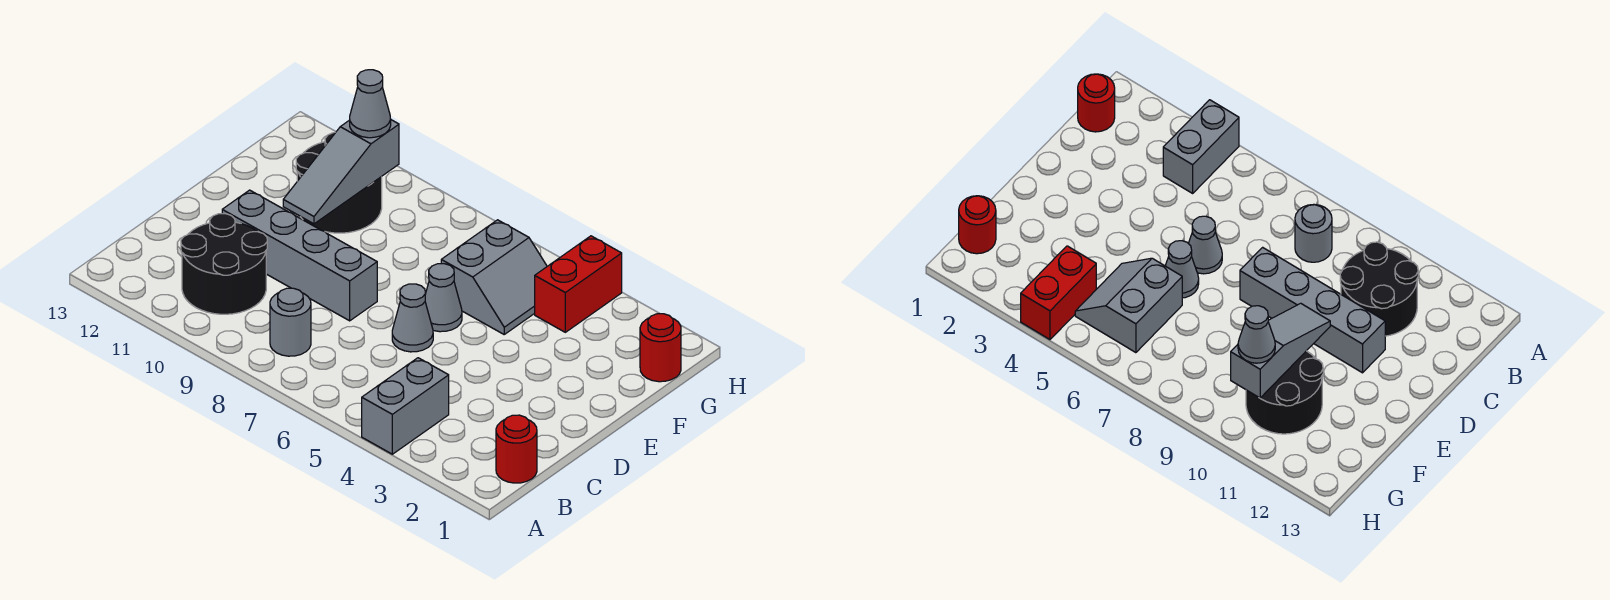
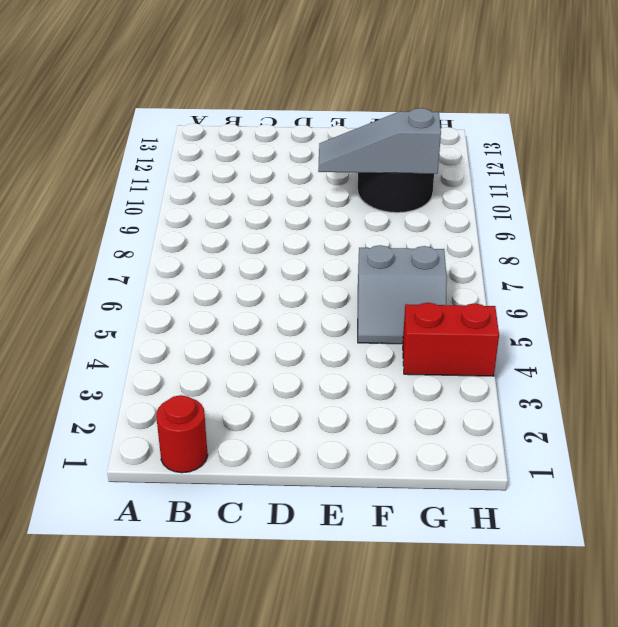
none -> grey brick A4:B4 level 1
none -> grey round brick B8 level 1
none -> black round brick B10:C11 level 1

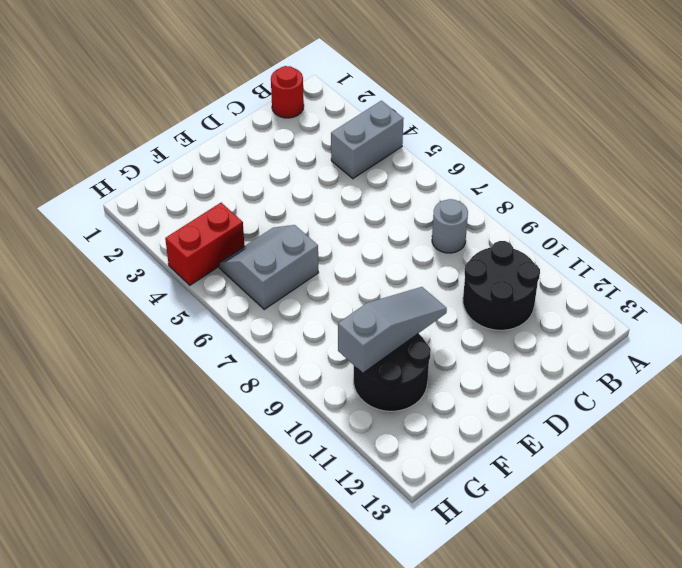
none -> grey cone D6 level 1
none -> grey brick D8:D11 level 1
none -> grey cone E6 level 1

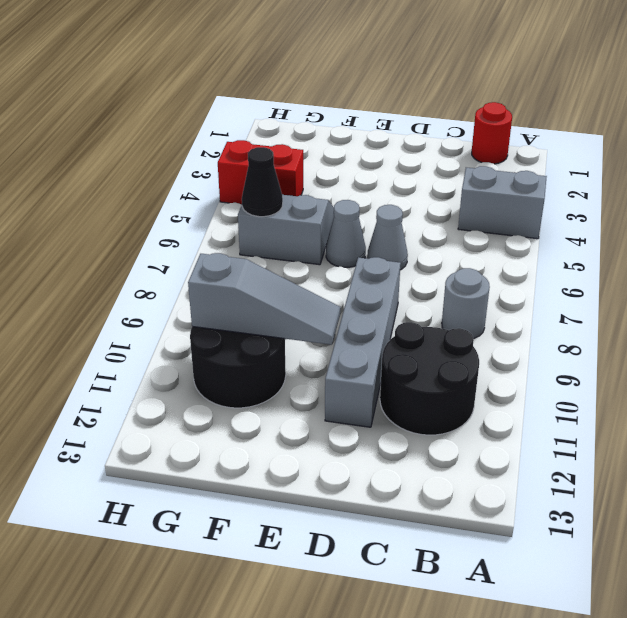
black cone G6 level 2 -> none
none -> red round brick G1 level 1
none -> grey cone G10 level 3

